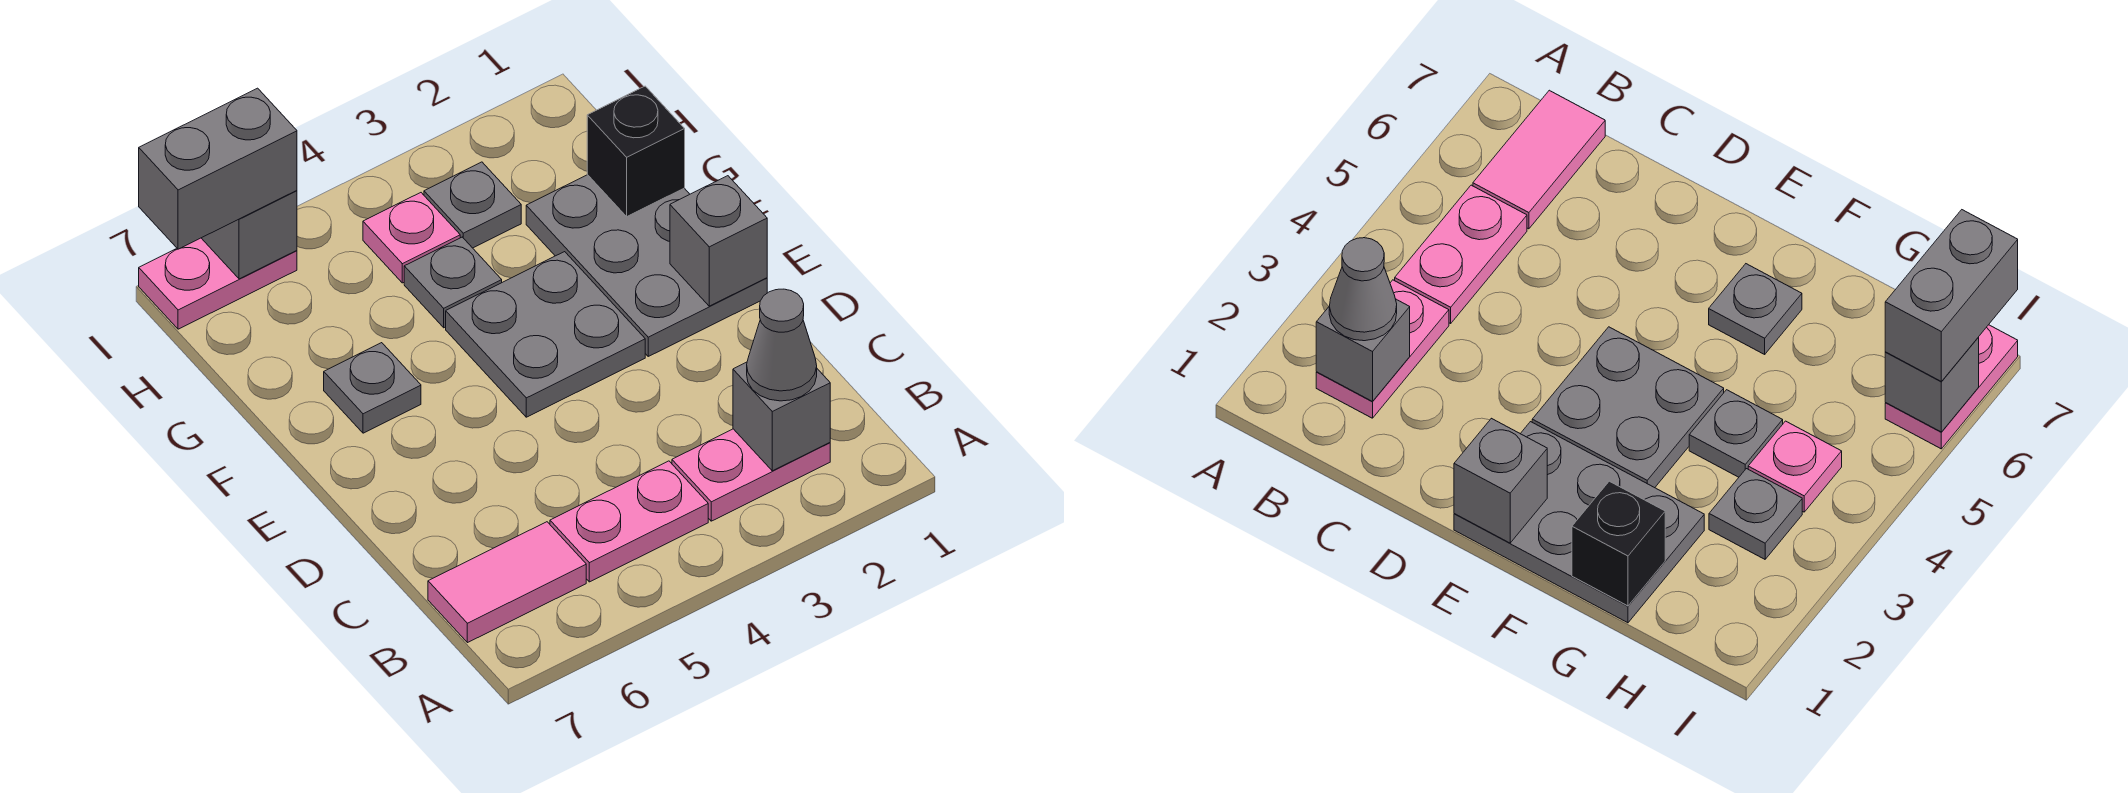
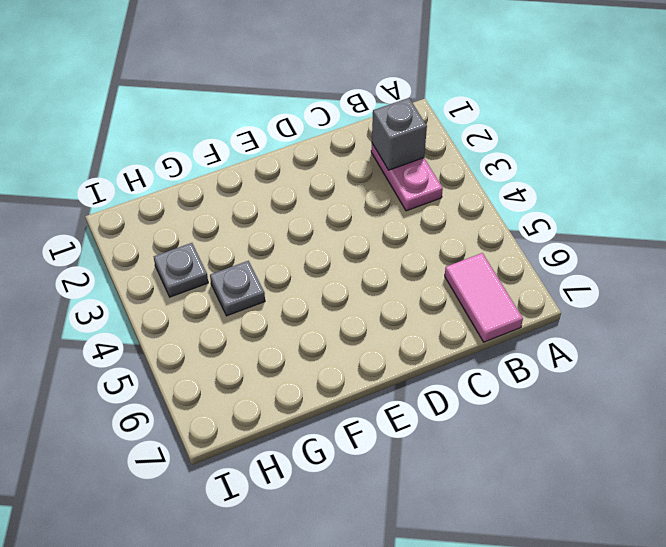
none -> pink plate B4:B5 level 1
none -> grey plate E1:G2 level 1
none -> grey plate E3:F4 level 1

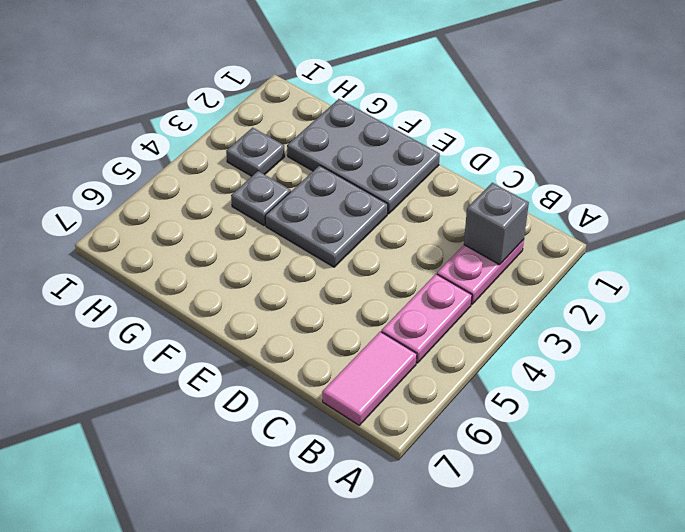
none -> grey plate F6 level 1
none -> pink plate H4 level 1
none -> pink plate I6:I7 level 1

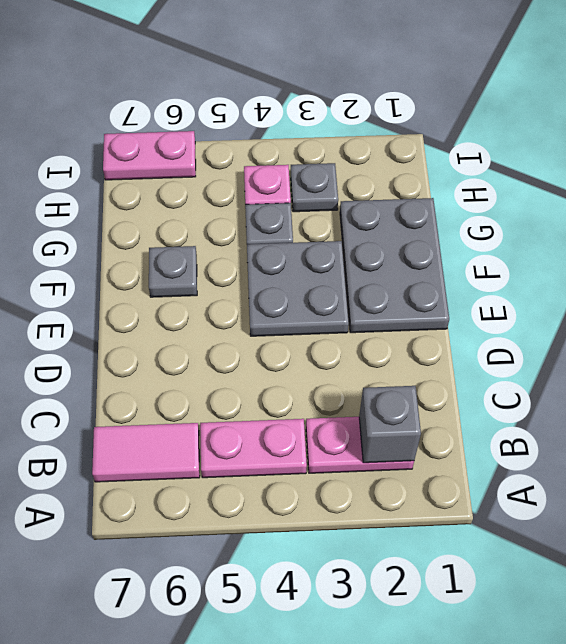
none -> grey brick E1 level 2
none -> black brick G1 level 2
none -> grey brick I6 level 2

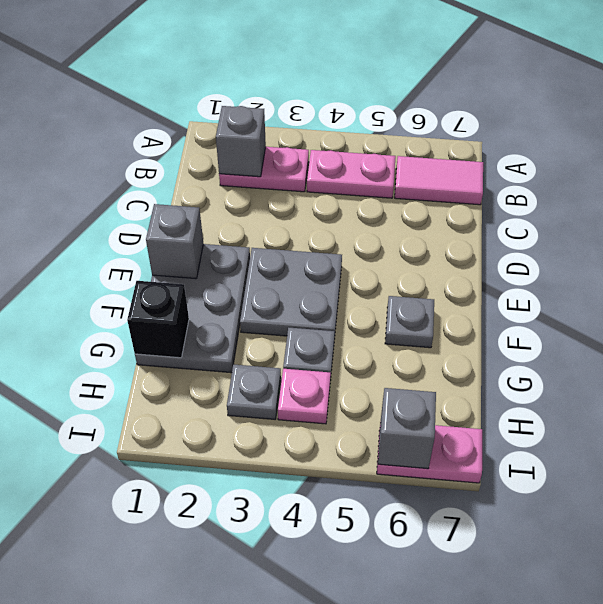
none -> grey cone B2 level 3
none -> grey brick I6:I7 level 3

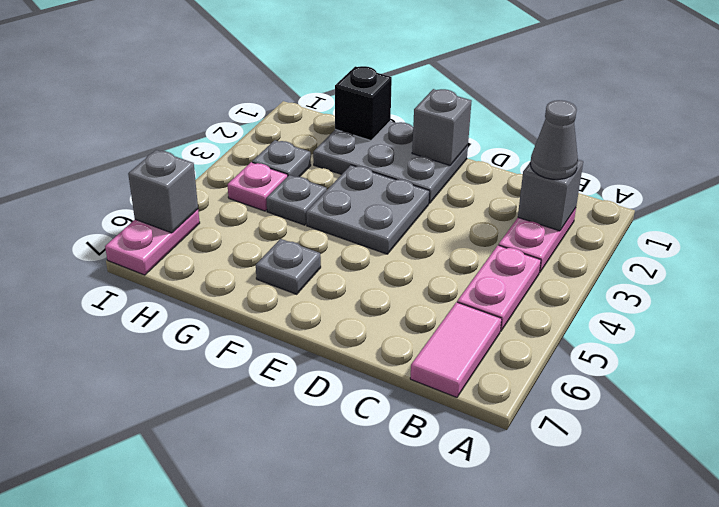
none -> grey brick I6:I7 level 3

